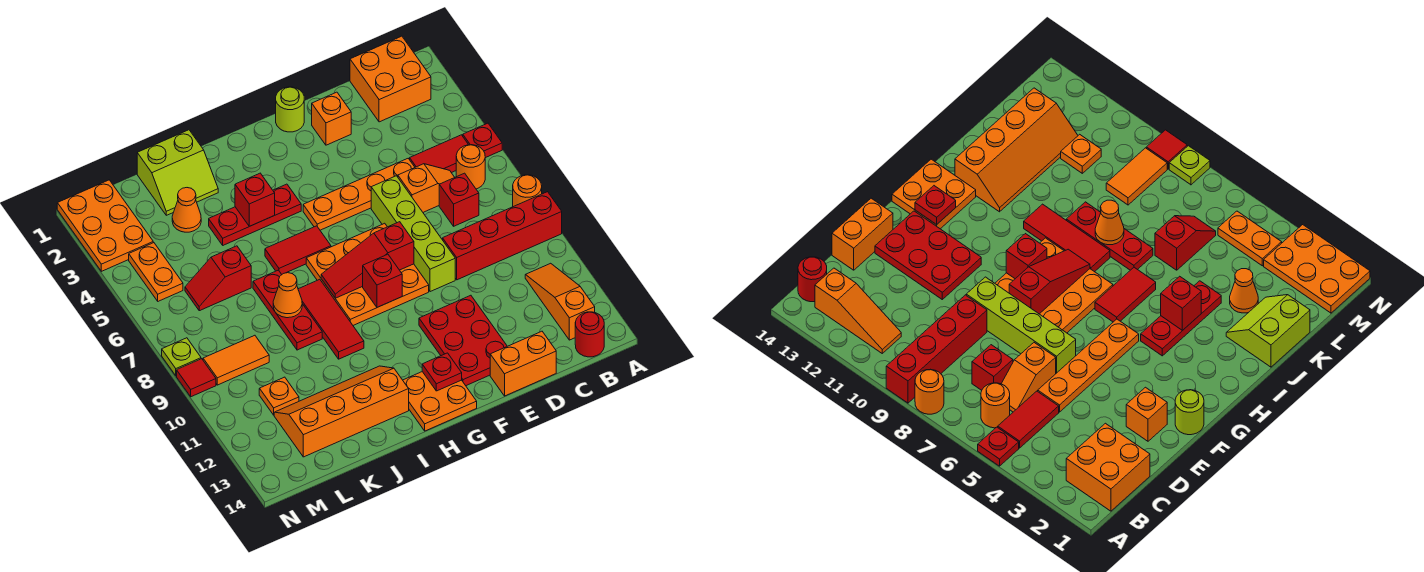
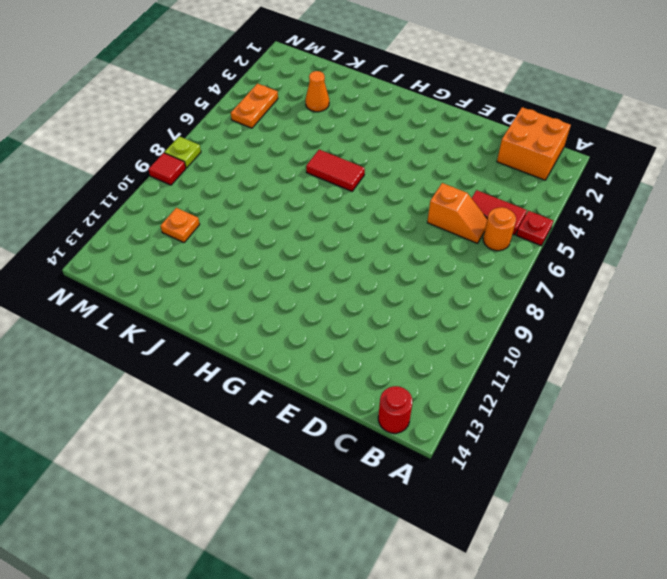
none -> orange round brick A8 level 1
none -> red brick A9:D9 level 1
none -> orange slope B11:B13 level 1 top 13
none -> red brick C7 level 1

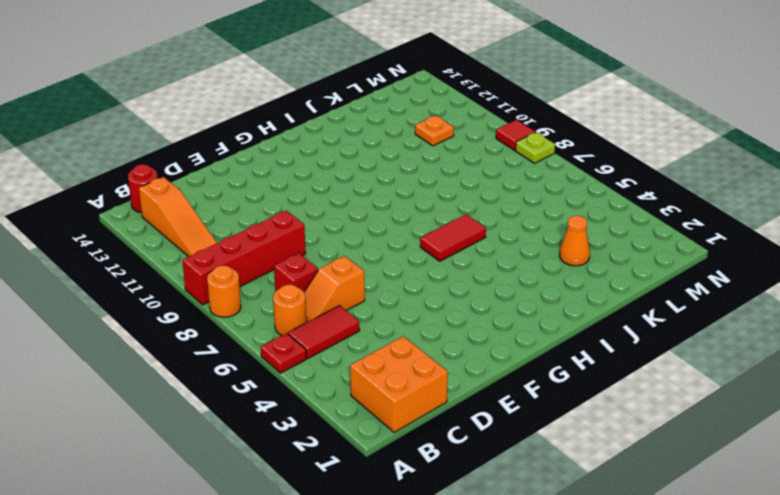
none -> orange plate D5:G5 level 1
none -> orange brick D14:E14 level 1
none -> orange brick E2 level 1
none -> lime brick E6:E9 level 1

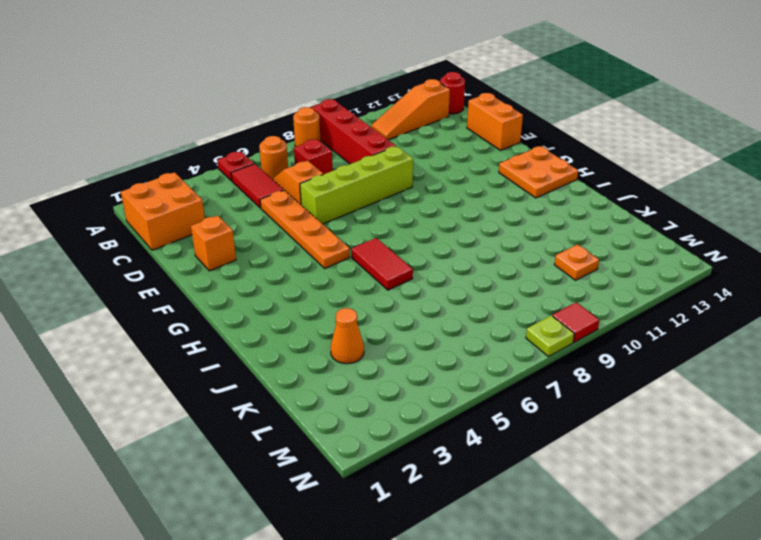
none -> red plate E11:F13 level 1
none -> lime round brick F1 level 1
none -> orange plate F7:H9 level 1
none -> red plate H4:J4 level 1

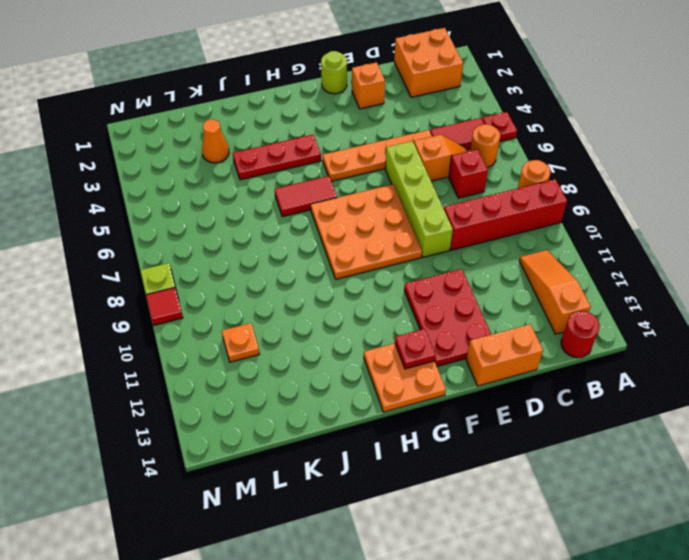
none -> red tile I8:I10 level 1
none -> orange slope I12:L13 level 1 top 13
none -> lime slope J1:K2 level 1 top 1
none -> red plate J7:J9 level 1

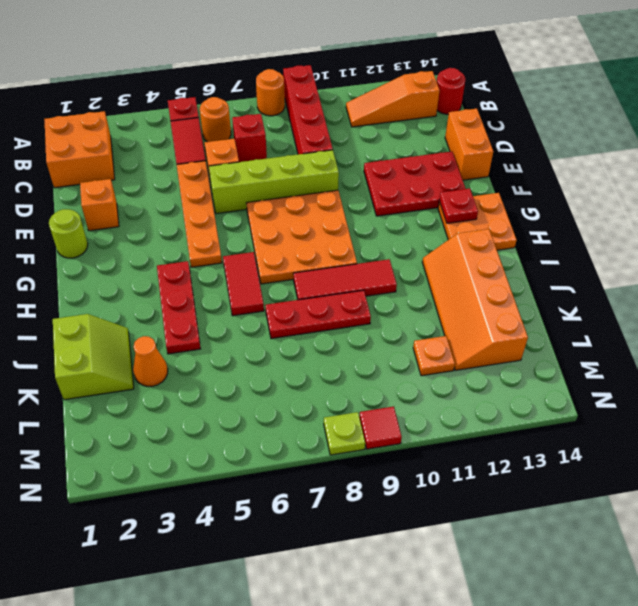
none -> red slope K6:L6 level 1 top K
none -> orange tile L9:M9 level 1
none -> orange plate M1:N3 level 1
none -> orange plate M4:M5 level 1

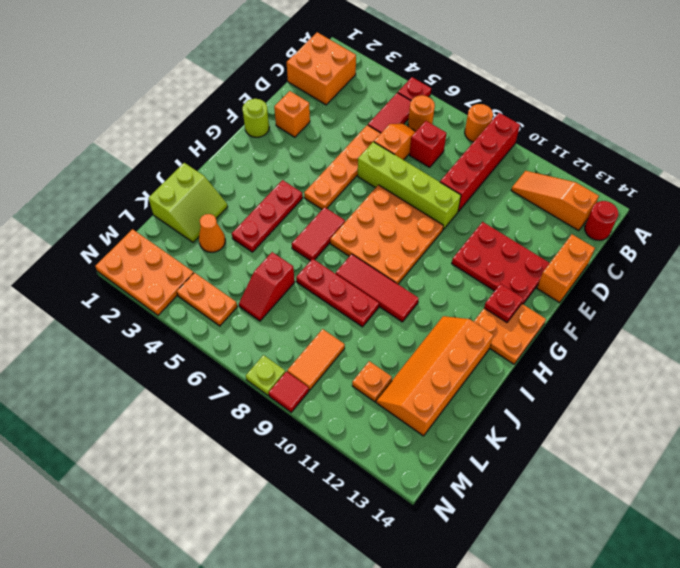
none -> red slope F8:H8 level 2 top F
none -> red brick G9 level 2
none -> red brick I4 level 2
none -> orange cone J8 level 2

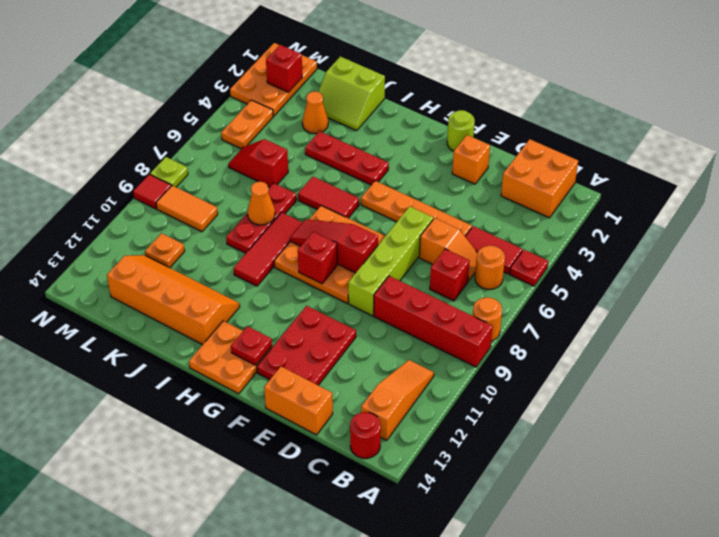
red brick M2 level 2 -> red brick I4 level 2

